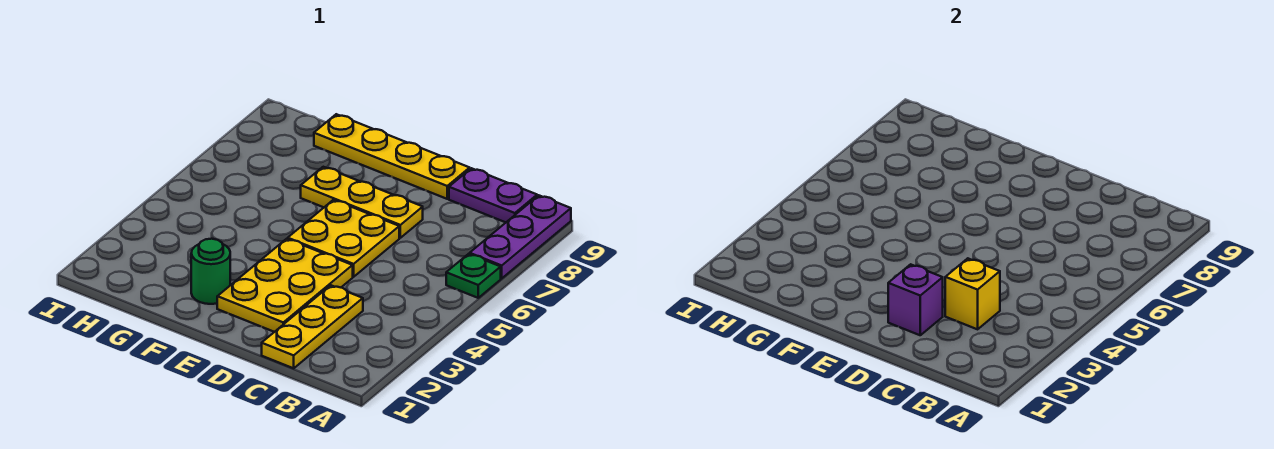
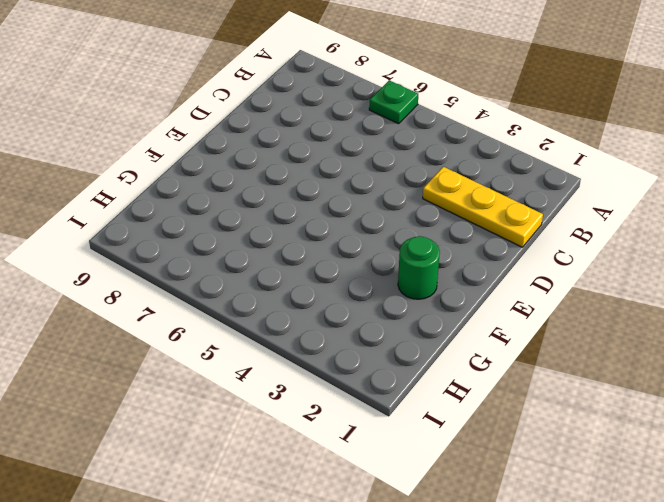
none -> purple plate A7:A9 level 1
none -> purple plate B9:C9 level 1

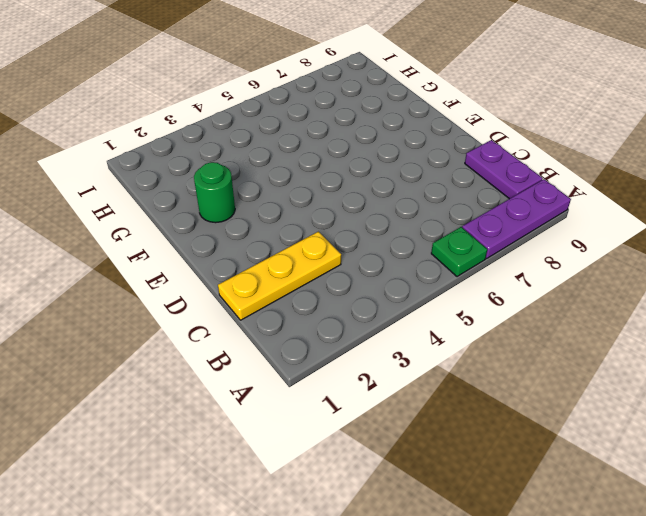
none -> yellow plate D2:E4 level 1
none -> yellow plate D5:E6 level 1

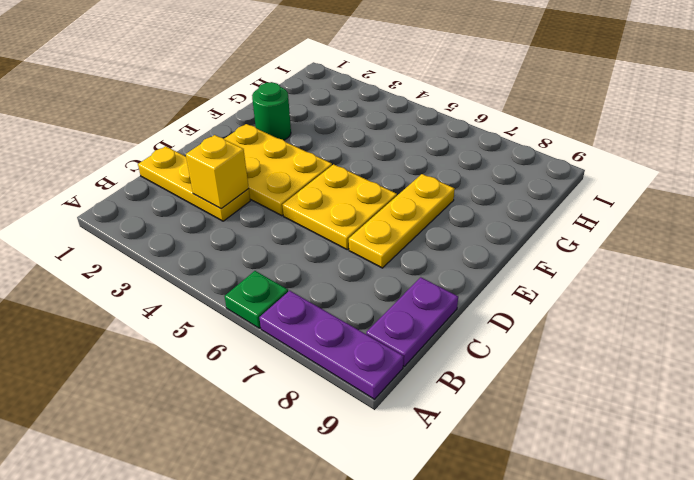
none -> yellow plate D9:G9 level 1
none -> purple brick D2 level 2

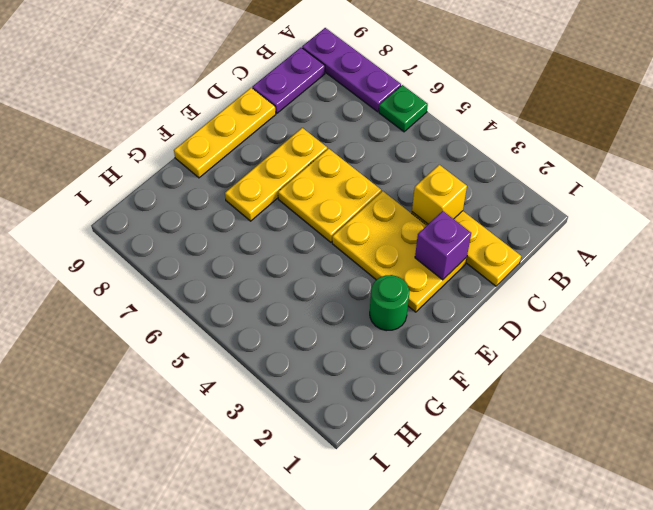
yellow plate D9:F9 level 1 -> yellow plate D9:G9 level 1

